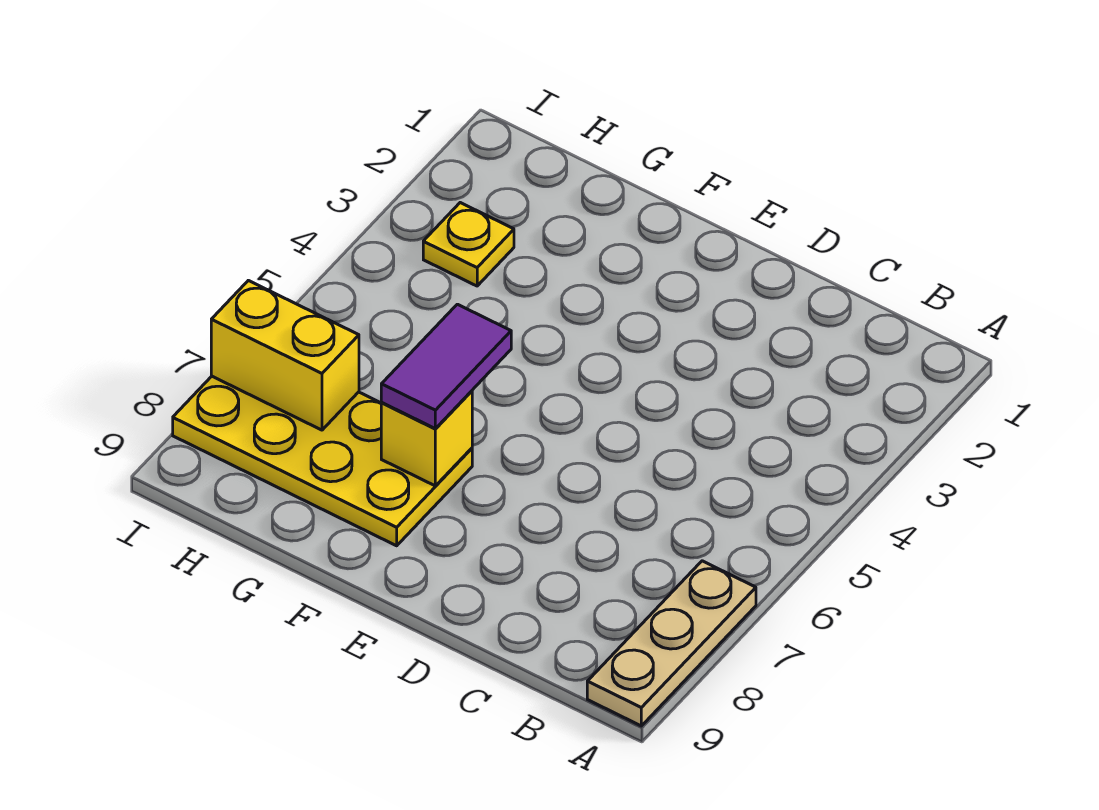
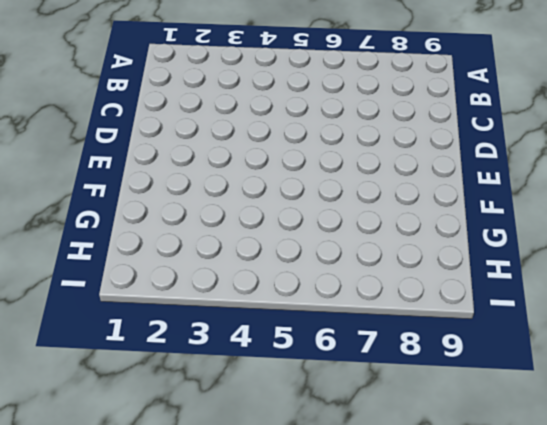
none -> tan plate A7:A9 level 1
none -> yellow plate F7:I8 level 1

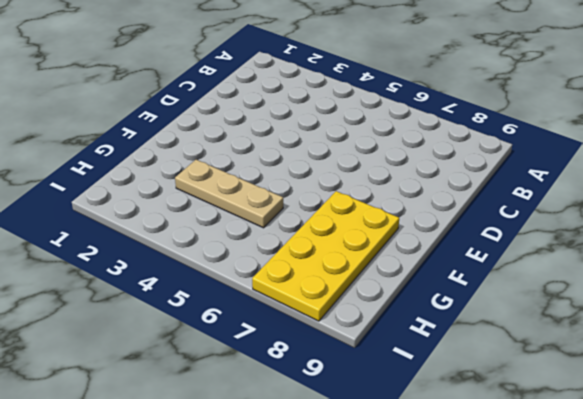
tan plate G3:G5 level 1 -> tan plate A7:A9 level 1
none -> yellow plate H3 level 1
none -> yellow brick F7 level 2

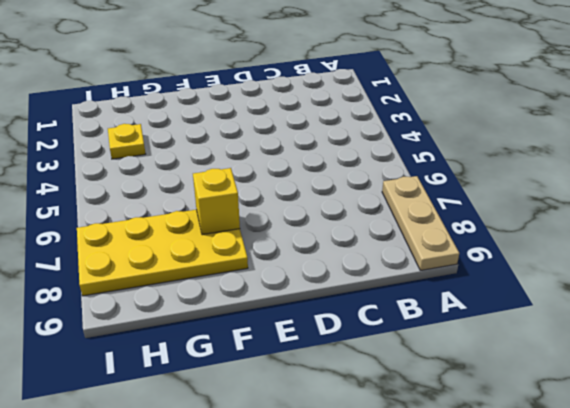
none -> yellow brick H7:I7 level 2
none -> purple tile F6:F7 level 3

